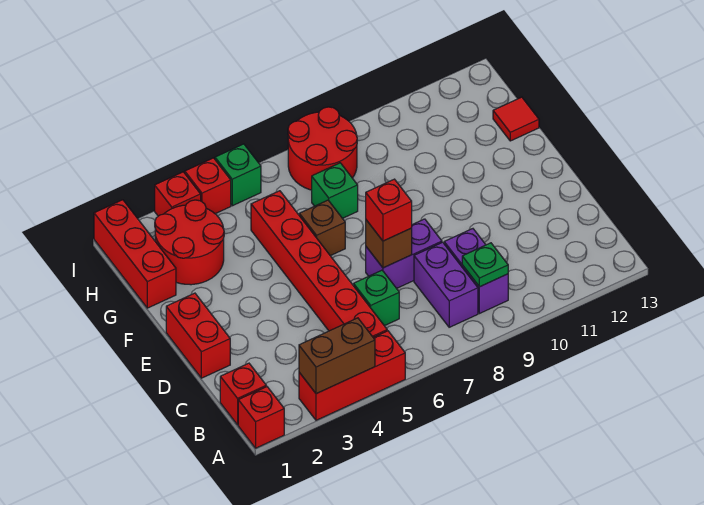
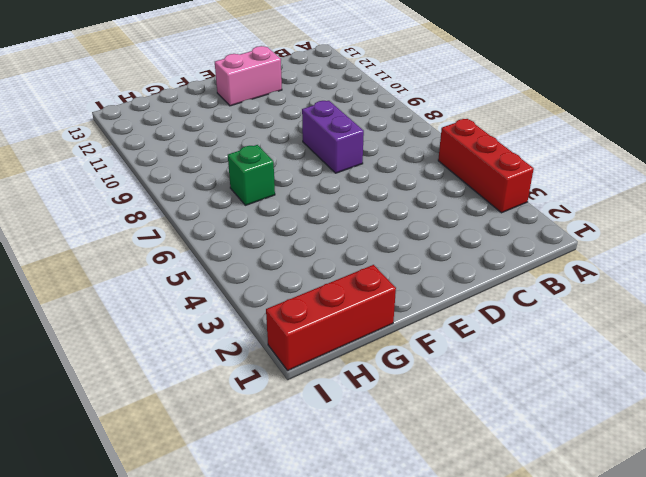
pink brick D12:E12 level 1 -> none
none -> red brick A1 level 1
none -> red brick B1 level 1
none -> red brick B5:G5 level 1

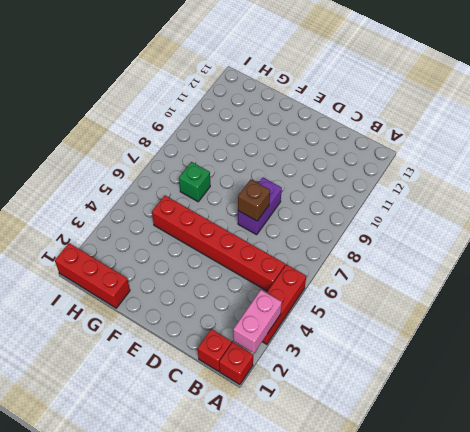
pink brick A2:A3 level 2 -> brown brick A3:A4 level 2
none -> purple brick B8:C8 level 1
none -> purple brick B9:C9 level 1
none -> green brick C6 level 1

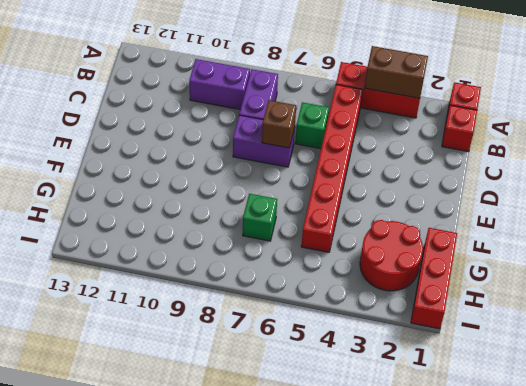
purple brick B9:B10 level 1 -> purple brick B9:C9 level 1
none -> red brick D1:E1 level 1
none -> brown brick F6 level 1
none -> red tile G13 level 1

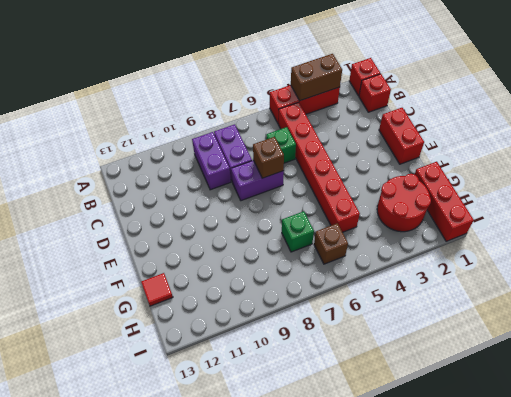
brown brick H6 level 1 -> brown brick F6 level 1
none -> red round brick H7:I8 level 1
none -> red brick I3 level 1
none -> red brick I4 level 1

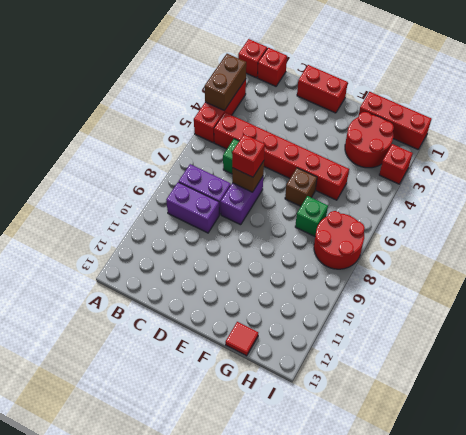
none -> red brick I4 level 1
none -> green brick I5 level 1
none -> green plate B9 level 2

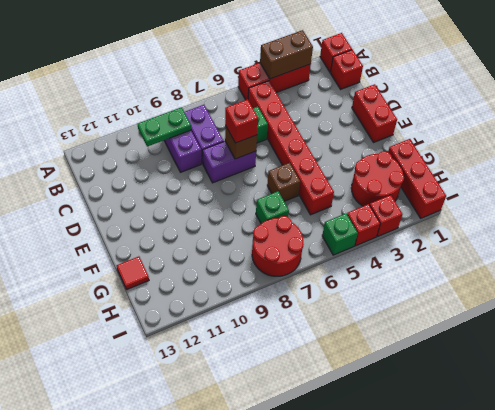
green plate B9:B10 level 2 -> green plate B9 level 2

